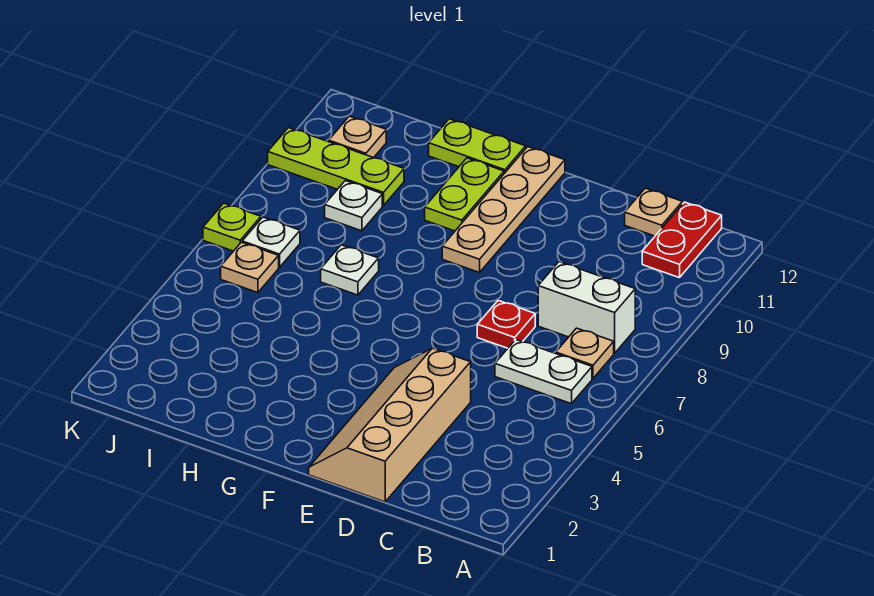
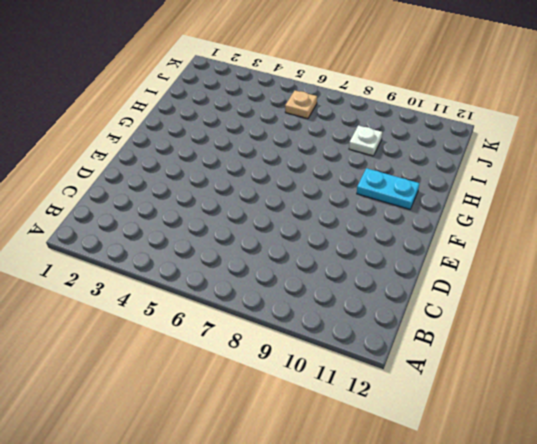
cyan plate G10:G11 level 1 -> lime plate G10:G11 level 1
none -> white plate B6:C6 level 1
none -> tan plate B7 level 1
none -> white brick B8:C8 level 1

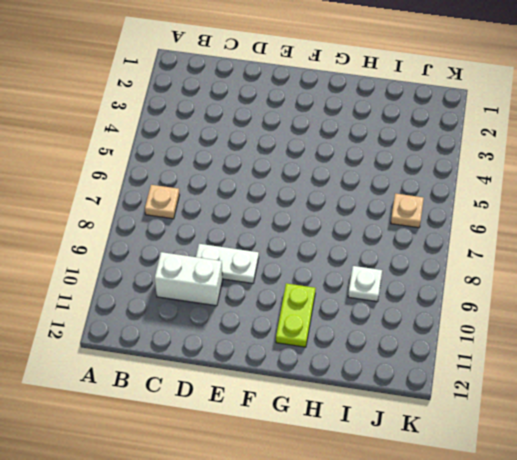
white brick C10:D10 level 1 -> white brick B8:C8 level 1
white plate D9:E9 level 1 -> white plate B6:C6 level 1
none -> red plate B11:B12 level 1
none -> tan plate C12 level 1
none -> tan slope D1:E4 level 1 top D

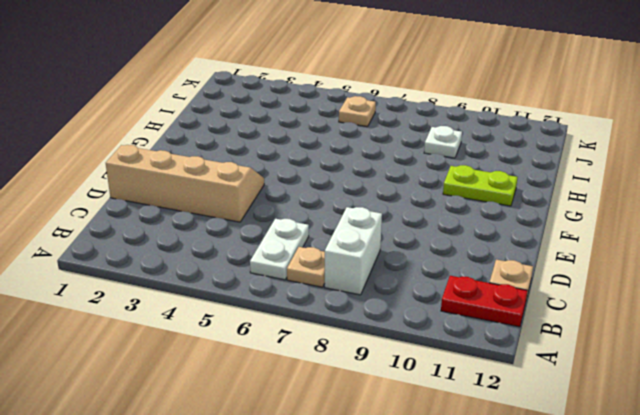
none -> red plate D7 level 1
none -> tan plate F9:F12 level 1
none -> lime plate G12:H12 level 1

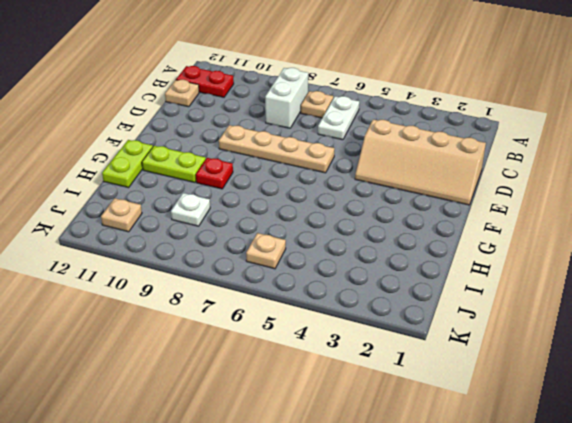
tan plate E6:E9 level 1 -> tan plate F9:F12 level 1
red plate G9 level 1 -> red plate D7 level 1
none -> white plate H7 level 1
none -> lime plate I10:K10 level 1
none -> white plate J7 level 1

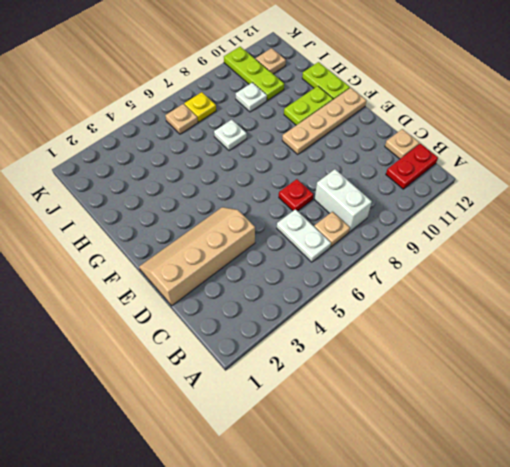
yellow plate J7 level 1 -> white plate J7 level 1
none -> lime plate K7 level 1

